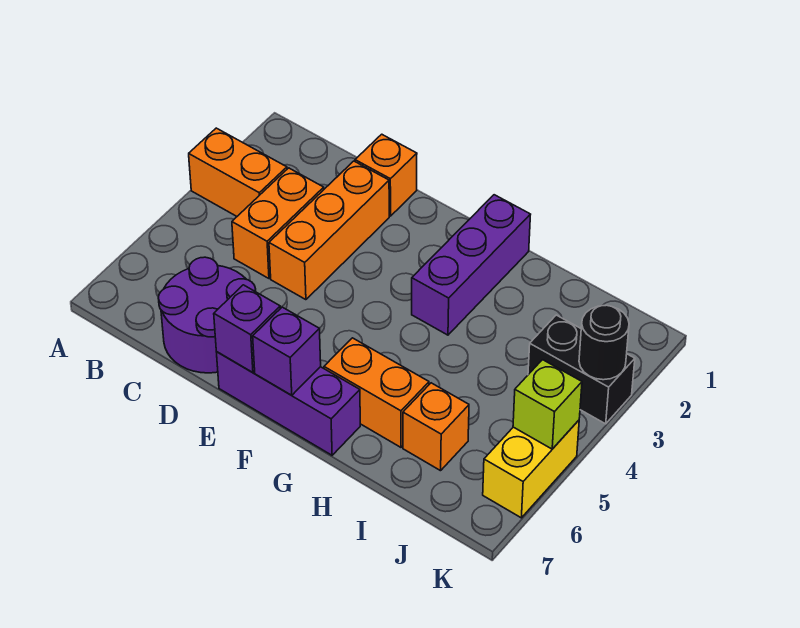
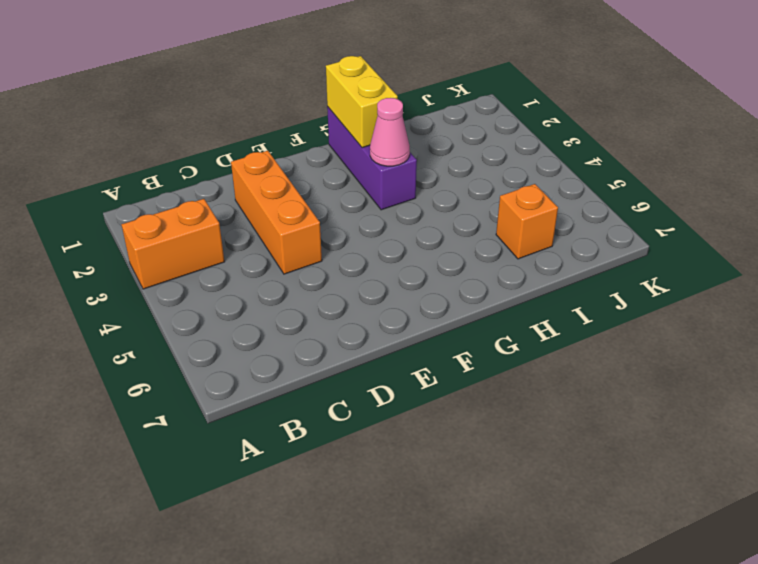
yellow brick G1:G2 level 2 -> yellow brick K5:K6 level 1
pink cone G3 level 2 -> none
none -> orange brick C3:C4 level 1
none -> purple round brick C6:D7 level 1
none -> orange brick D1 level 1

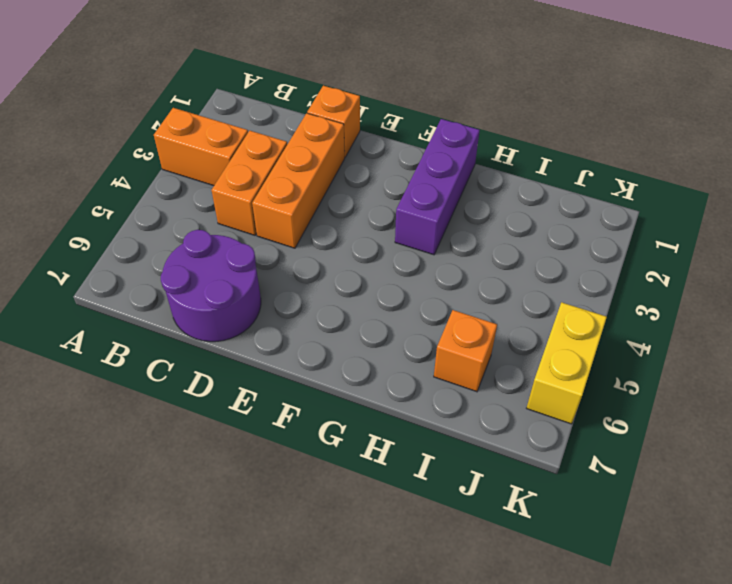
none -> purple brick E7:G7 level 1
none -> orange brick G6:H6 level 1
none -> black brick J3:K3 level 1

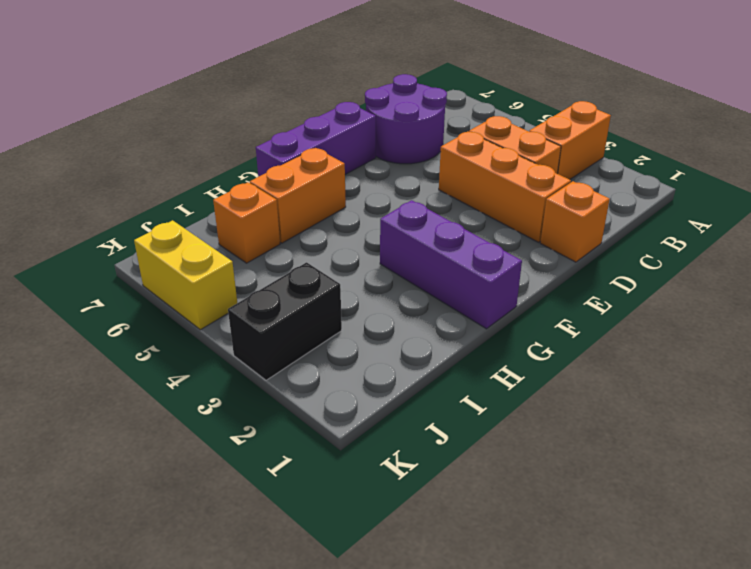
none -> purple brick E7 level 2
none -> purple brick F7 level 2
none -> black round brick K3 level 2

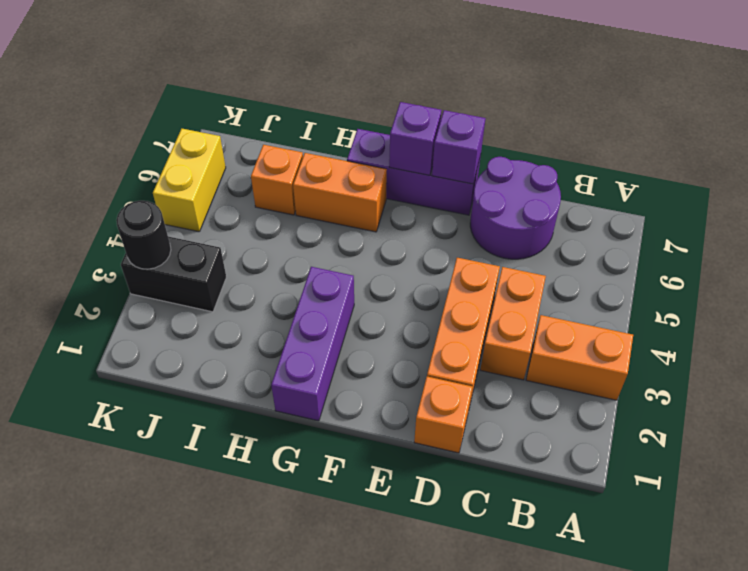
none -> lime brick K5 level 2

